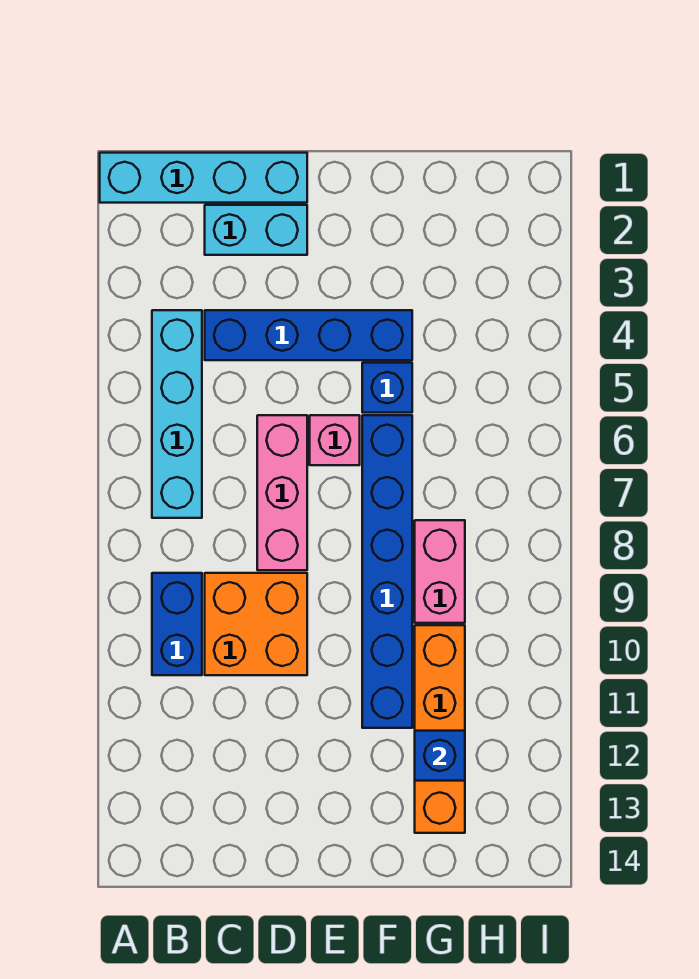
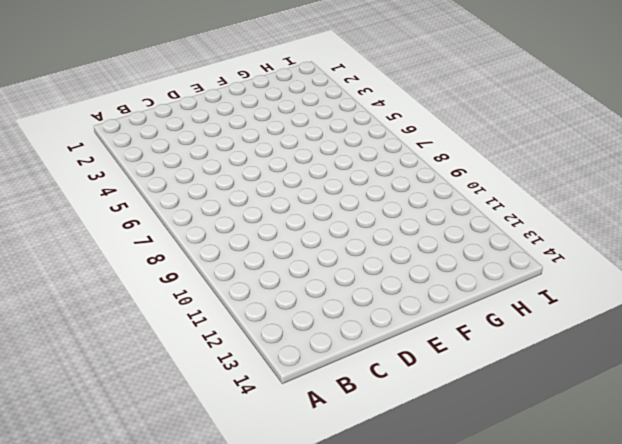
none -> cyan brick A1:D1 level 1
none -> cyan brick B4:B7 level 1
none -> blue brick B9:B10 level 1

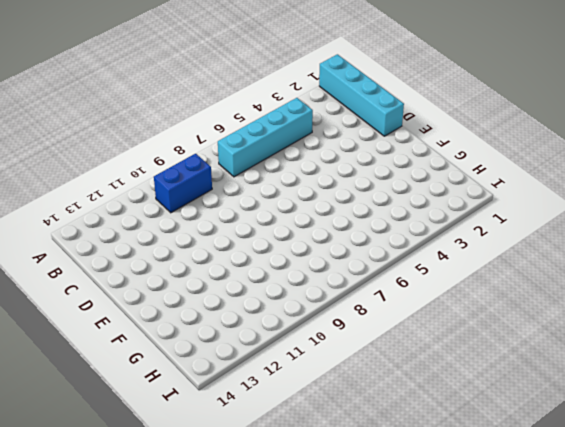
none -> cyan brick C2:D2 level 1
none -> blue brick C4:F4 level 1
none -> orange brick C9:D10 level 1

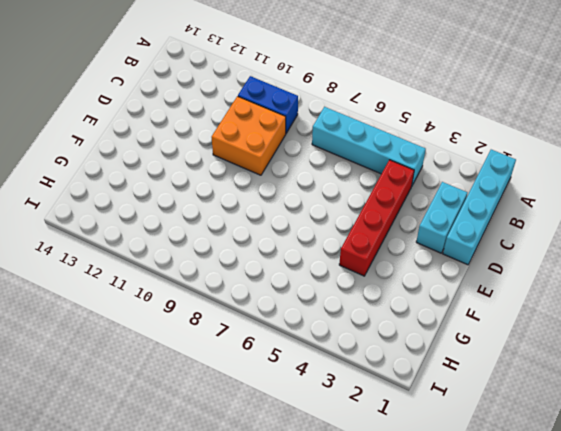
red brick C4:F4 level 1 -> blue brick C4:F4 level 1
none -> pink brick D6:D8 level 1
none -> pink brick E6 level 1
none -> blue brick F5 level 1

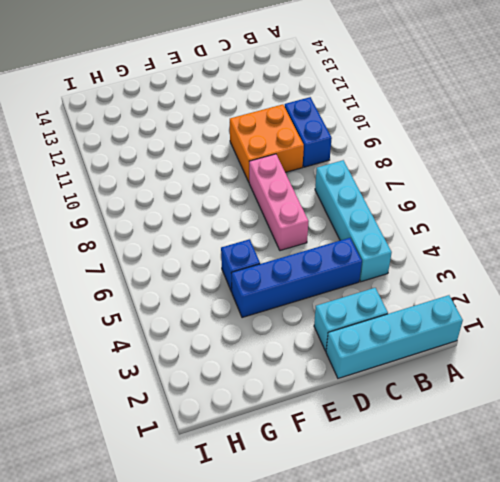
none -> pink brick E6 level 1
none -> blue brick F6:F11 level 1
none -> pink brick G8:G9 level 1

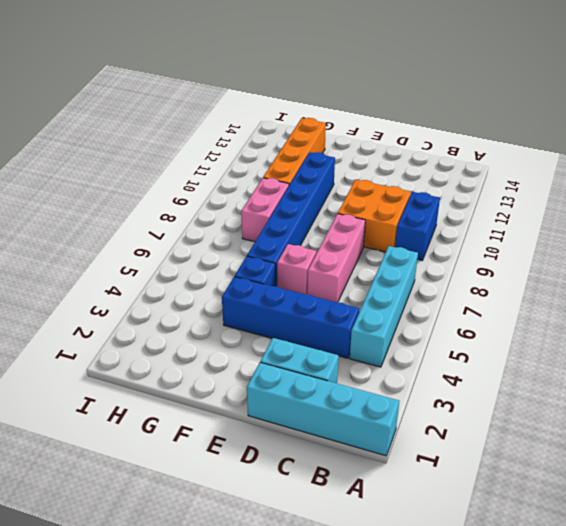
none -> blue brick G12 level 2

